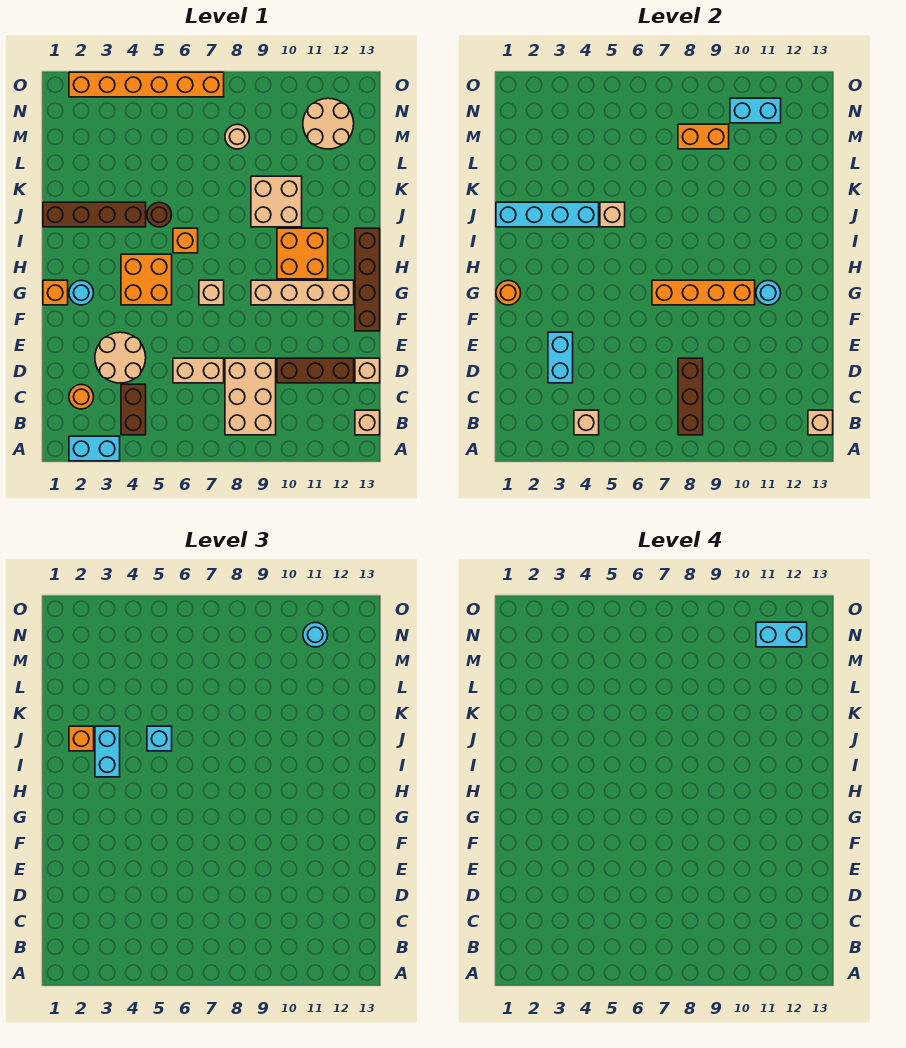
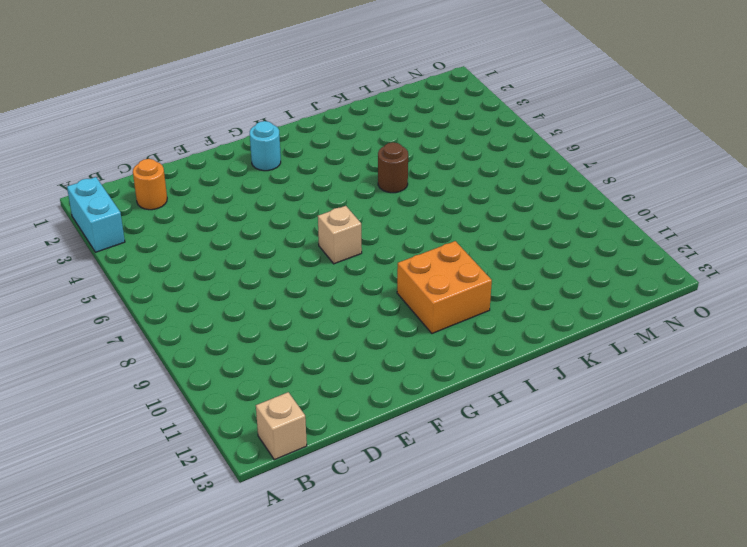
none -> brown brick B4:C4 level 1
none -> tan brick B8:D9 level 1
none -> tan round brick D3:E4 level 1
none -> tan brick D6:D7 level 1

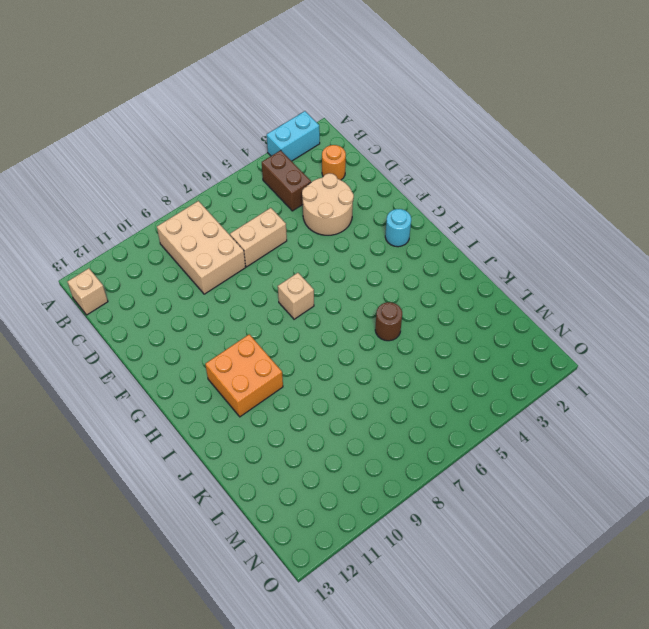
none -> brown brick D10:D12 level 1
none -> tan brick D13 level 1
none -> brown brick F13:I13 level 1
none -> orange brick G1 level 1

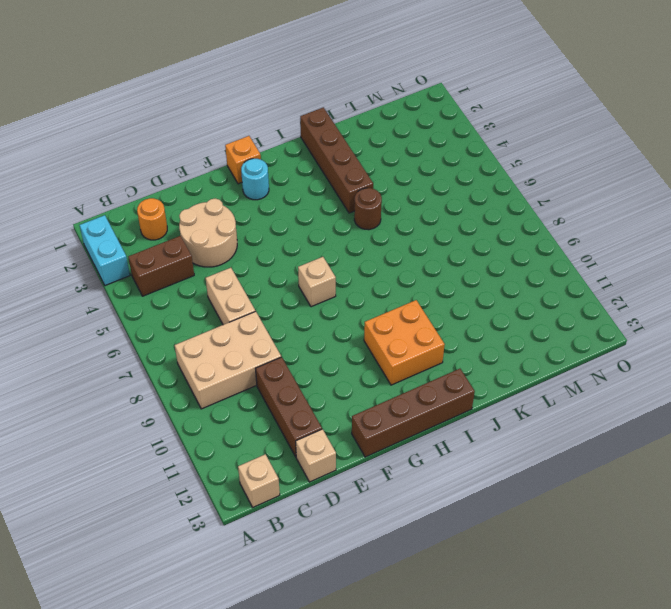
none -> orange brick G4:H5 level 1
none -> tan brick G9:G12 level 1
none -> orange brick I6 level 1
none -> tan brick J9:K10 level 1

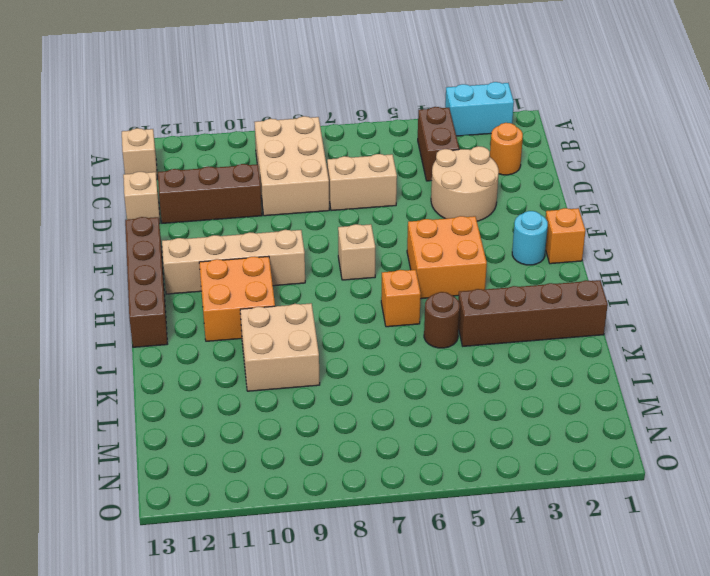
none -> tan round brick M8 level 1
none -> tan round brick M11:N12 level 1
none -> orange brick O2:O7 level 1
none -> tan brick B4 level 2

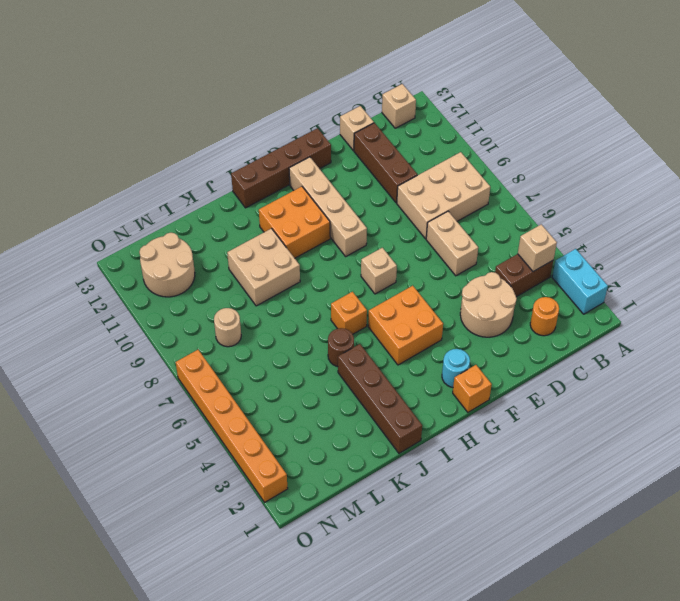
none -> brown brick B8:D8 level 2
none -> tan brick B13 level 2
none -> cyan brick D3:E3 level 2
none -> orange round brick G1 level 2

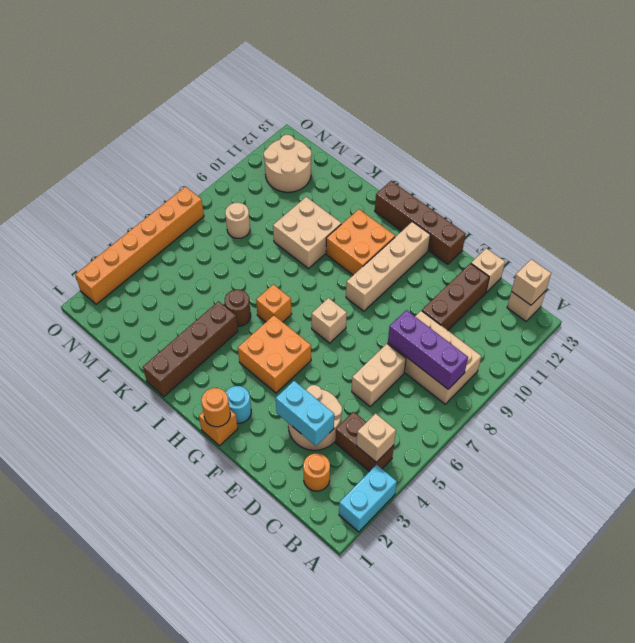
purple brick B8:D8 level 2 -> brown brick B8:D8 level 2
none -> orange brick G7:G10 level 2
none -> cyan round brick G11 level 2
none -> cyan brick J1:J4 level 2
none -> tan brick J5 level 2

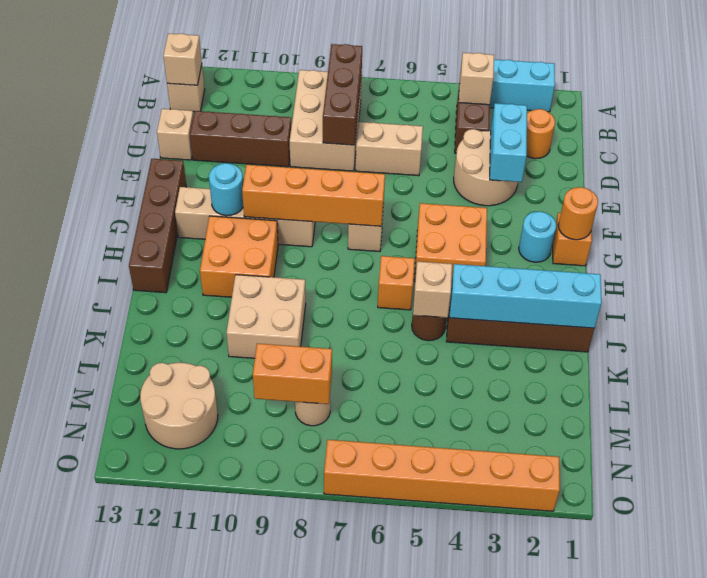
none -> cyan brick N10:N11 level 2
none -> cyan brick I3:J3 level 3
none -> orange brick J2 level 3
none -> cyan brick J5 level 3

